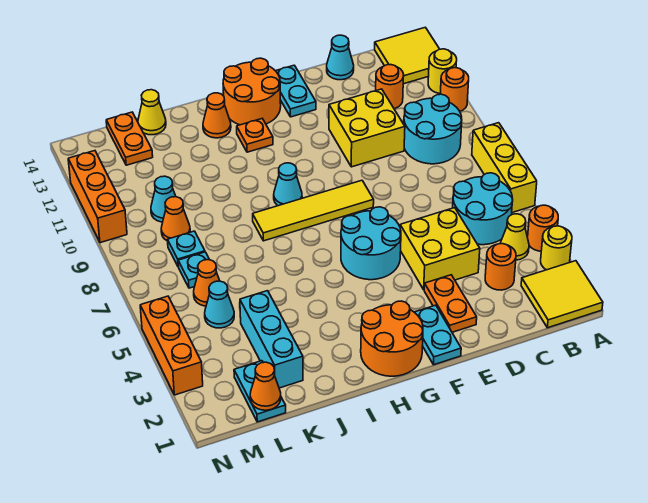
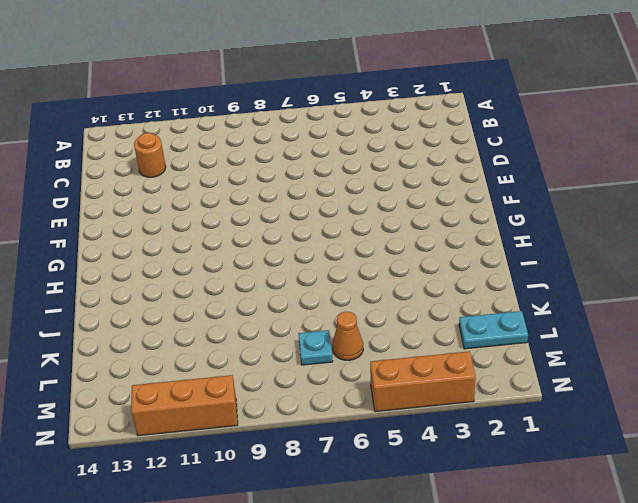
none -> yellow tile A1:B2 level 1
none -> yellow round brick A3 level 1
none -> orange round brick A4 level 1
none -> yellow brick A6:A8 level 1

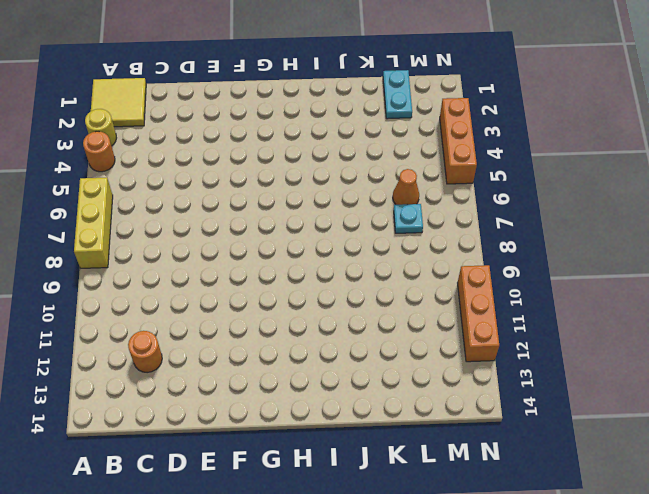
none -> orange round brick A11 level 1
none -> yellow round brick A12 level 1
none -> yellow tile A13:B14 level 1
none -> yellow cone B4 level 1

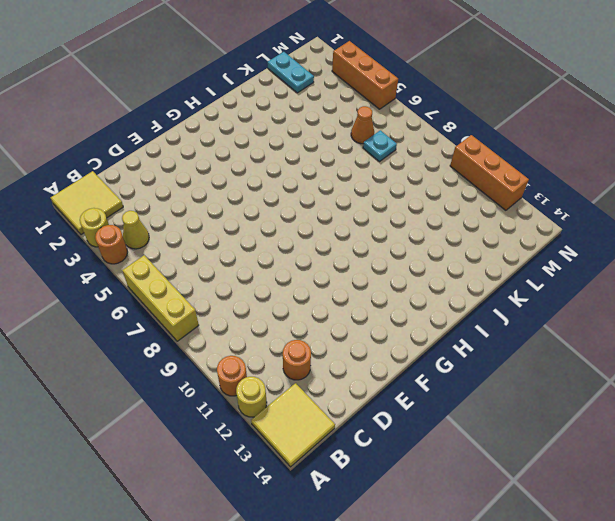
none -> cyan round brick B5:C6 level 1
none -> cyan round brick B9:C10 level 1
none -> orange round brick C3 level 1
none -> yellow brick D4:E5 level 1

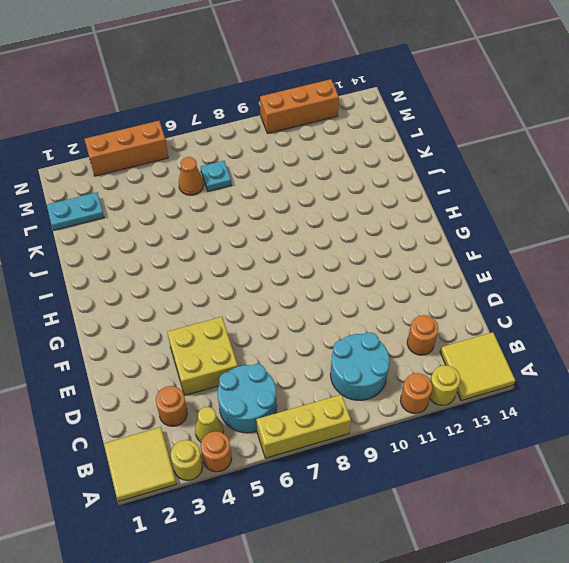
none -> yellow brick D10:E11 level 1
none -> cyan cone D14 level 1
none -> orange plate E2:E3 level 1
none -> cyan plate F1:F2 level 1

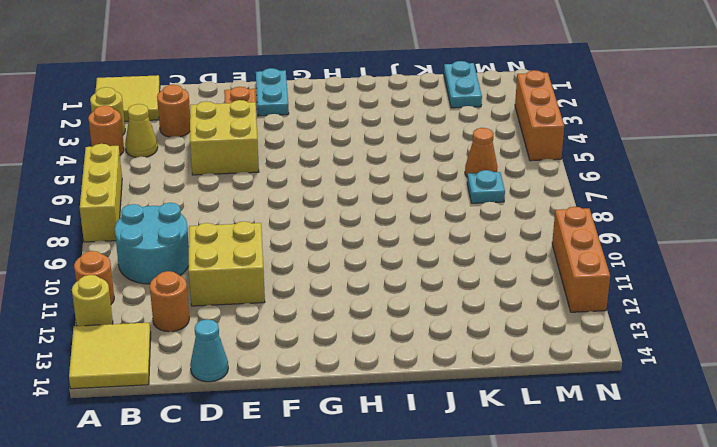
none -> cyan round brick B5:C6 level 1
none -> cyan round brick F5:G6 level 1
none -> yellow tile F8:I8 level 1
none -> cyan plate F13:F14 level 1

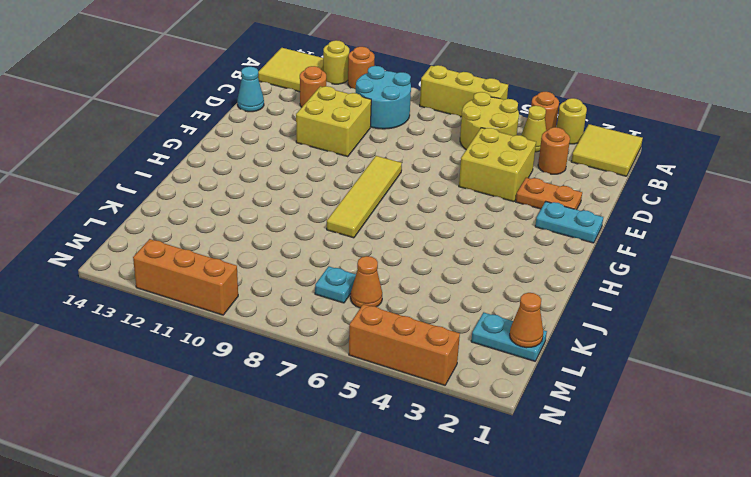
yellow round brick B5:C6 level 1 -> cyan round brick B5:C6 level 1
none -> cyan round brick F5:G6 level 1
none -> cyan plate F13:F14 level 1
none -> orange round brick G1:H2 level 1
none -> orange round brick G13:H14 level 1

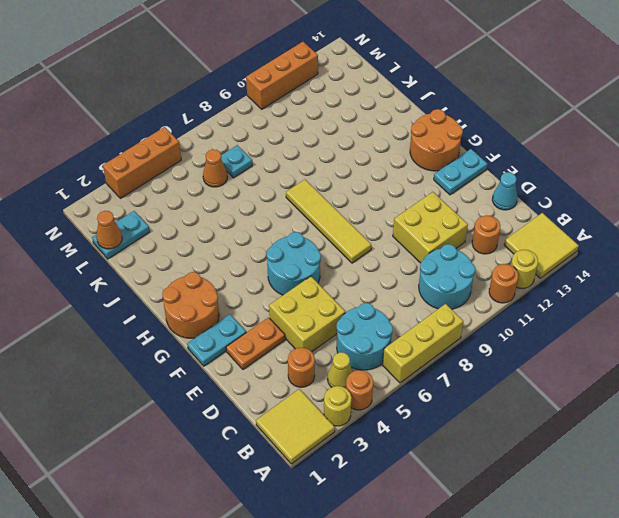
none -> cyan cone H9 level 1
none -> orange plate H12 level 1
none -> orange cone I13 level 1
none -> cyan brick K2:K4 level 1

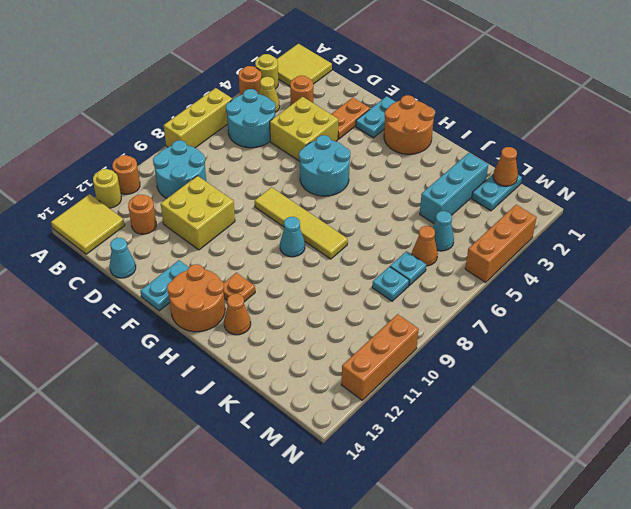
none -> yellow cone K14 level 1
none -> orange cone L9 level 1
none -> cyan cone L10 level 1
none -> orange plate L13:L14 level 1

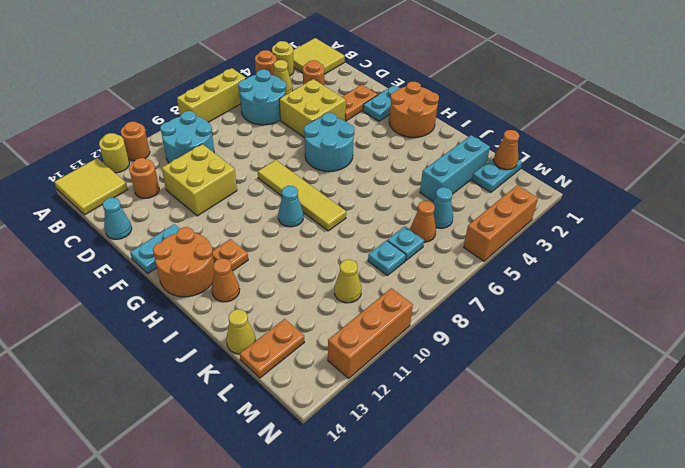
yellow cone L10 level 1 -> cyan cone L10 level 1
none -> orange cone L9 level 1

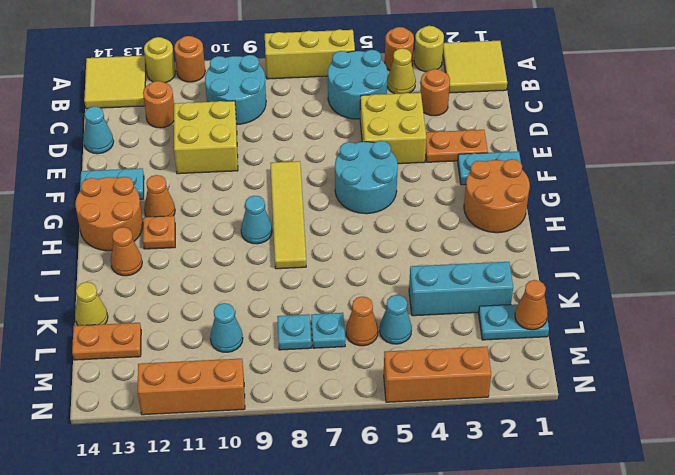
orange cone G12 level 1 -> orange cone L9 level 1

